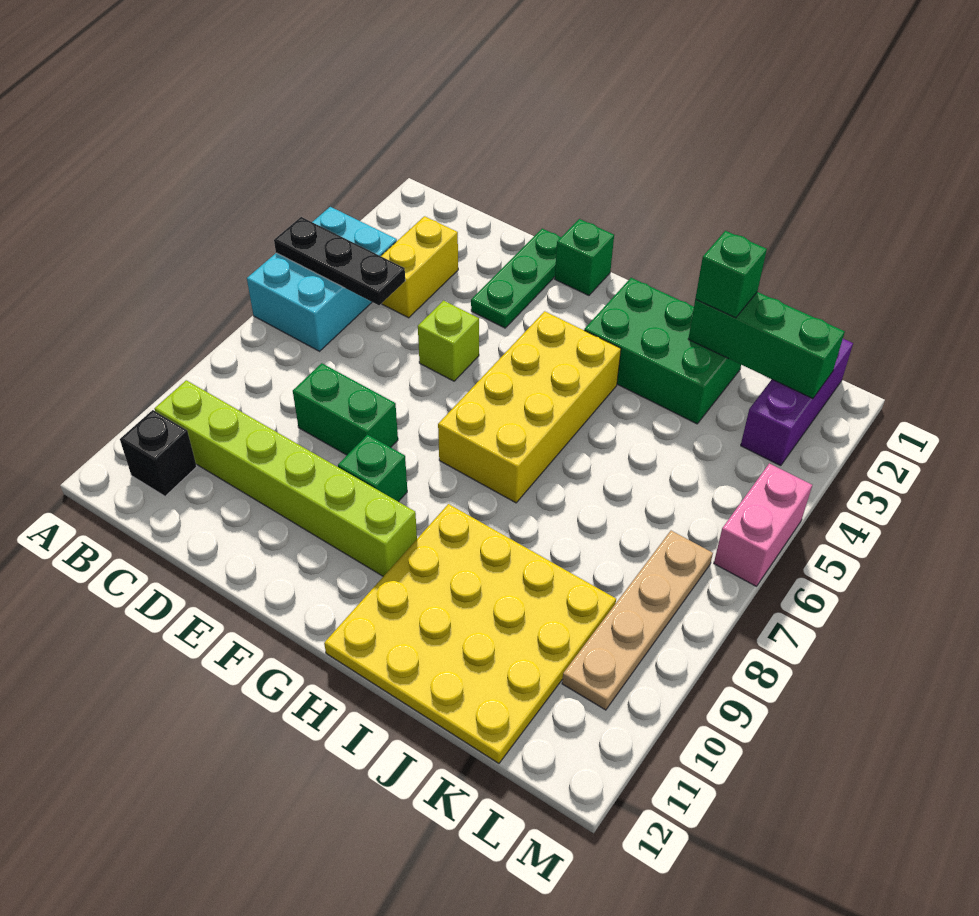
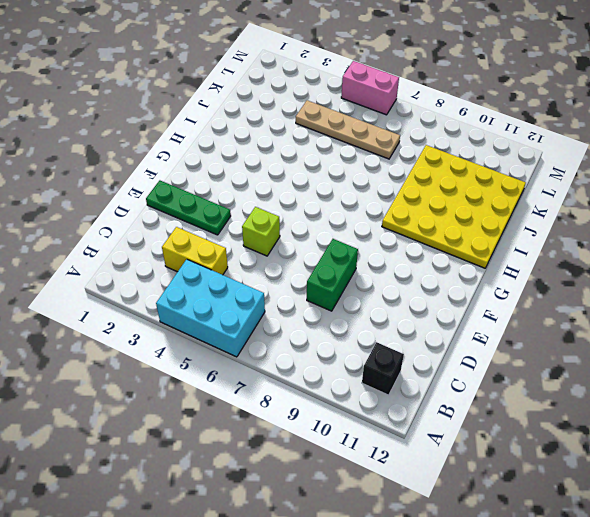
tan plate K4:K7 level 1 -> tan plate L7:L10 level 1
none -> lime brick B10:G10 level 1
none -> green brick F1 level 1
none -> green brick F9 level 1

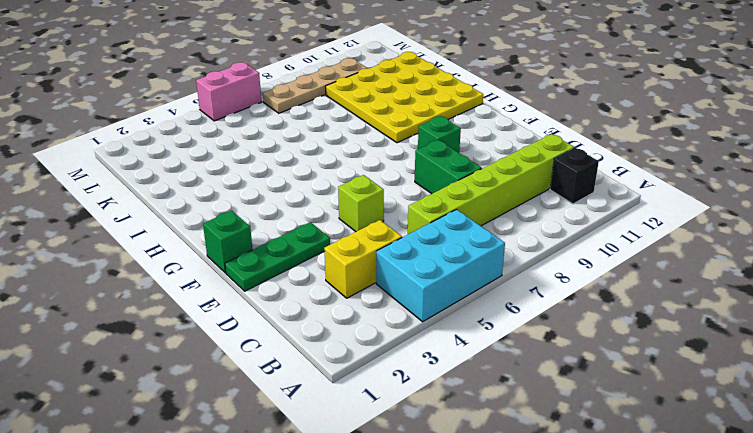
lime brick C6:C11 level 1 -> lime brick B10:G10 level 1
none -> yellow brick G4:H7 level 1
none -> green brick H2:J3 level 1
none -> purple brick L1:L3 level 1

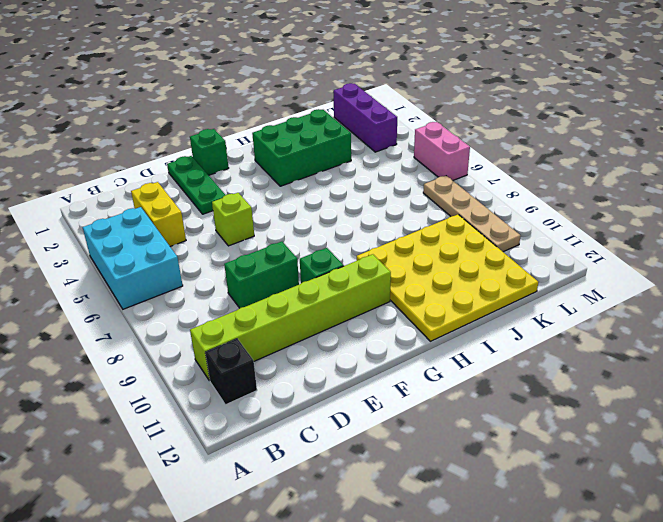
none -> yellow brick G4:H7 level 1
none -> black plate A5:C5 level 2
none -> green brick J2:L2 level 2

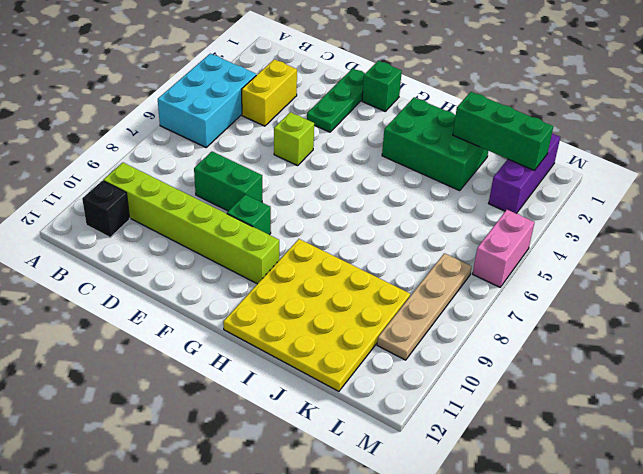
none -> yellow brick G4:H7 level 1
none -> black plate A5:C5 level 2
none -> green brick J2 level 3

